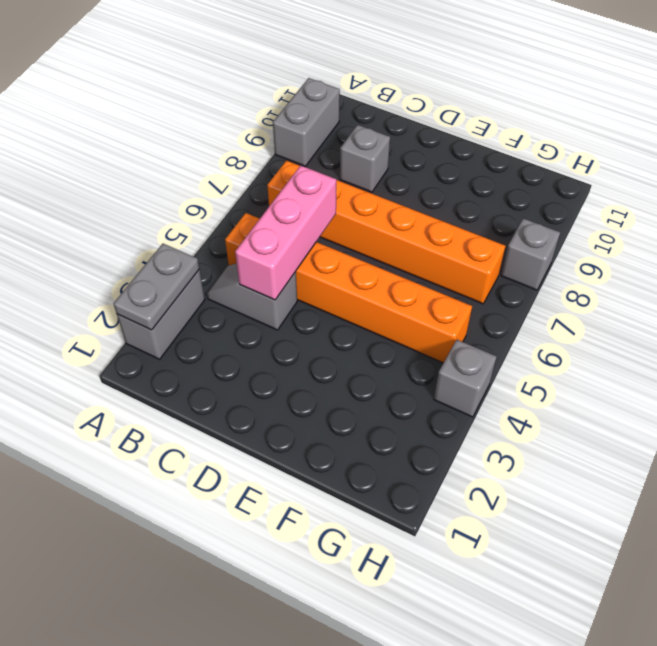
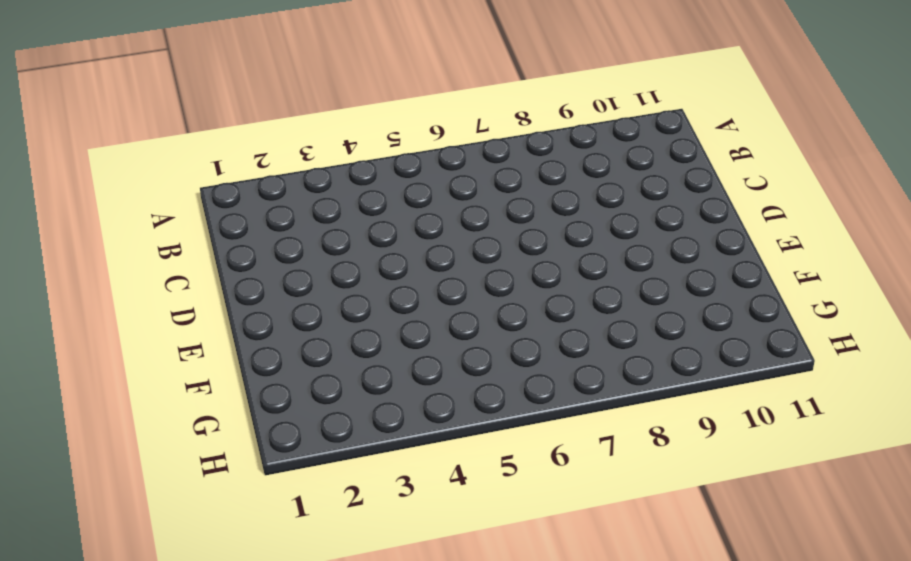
none -> grey brick A2:A3 level 1
none -> grey brick A9:A10 level 1

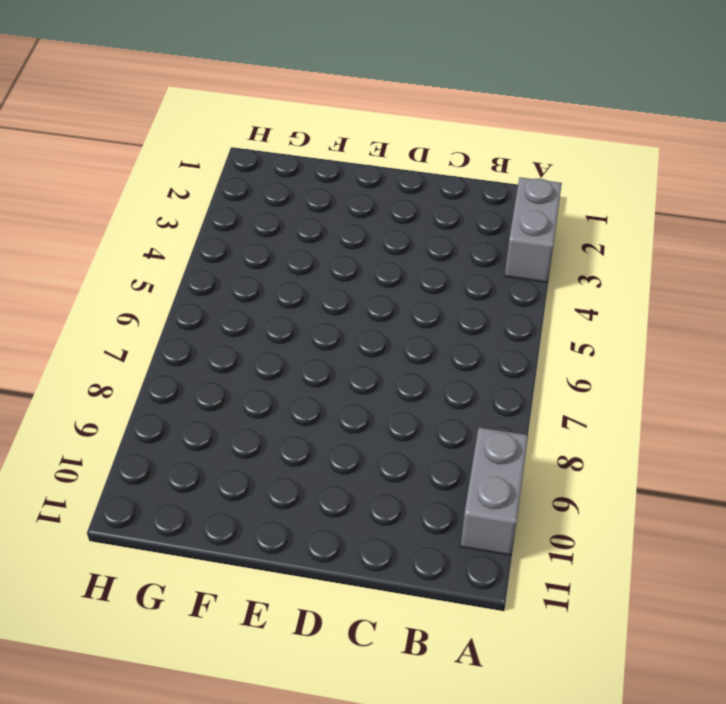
none -> grey slope B4:C4 level 1 top C
none -> orange brick B5:G5 level 1

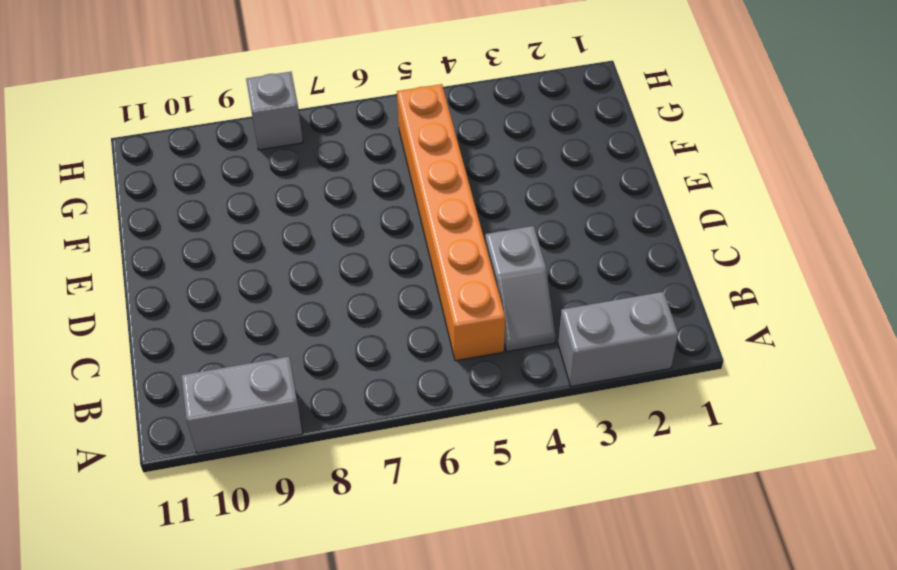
none -> orange brick B7:G7 level 1
none -> grey brick C9 level 1

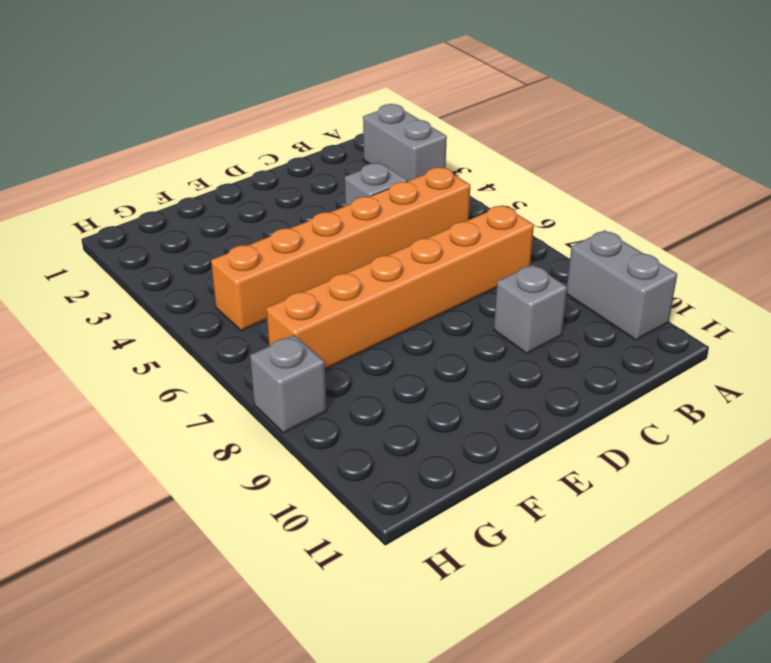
none -> grey brick H4 level 1
none -> grey plate A2:A3 level 2

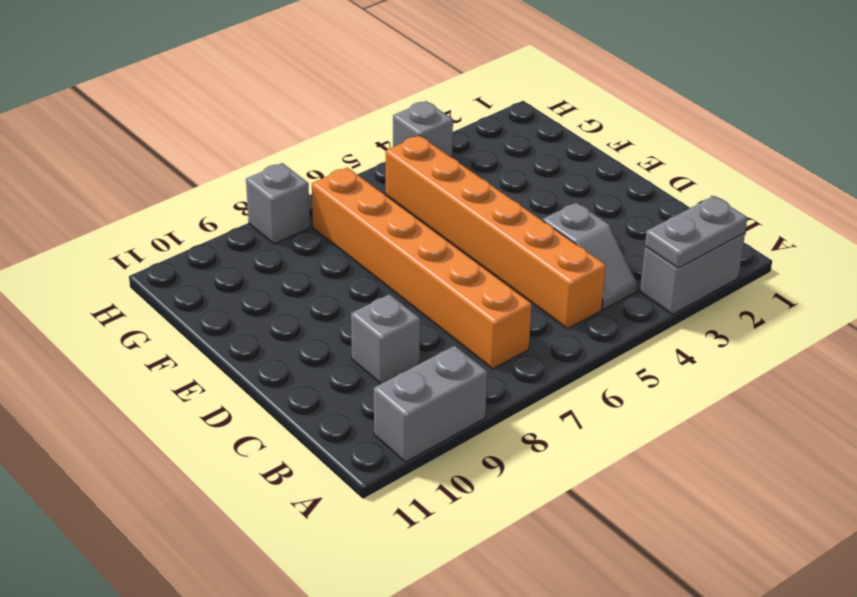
none -> pink brick C4:C6 level 2

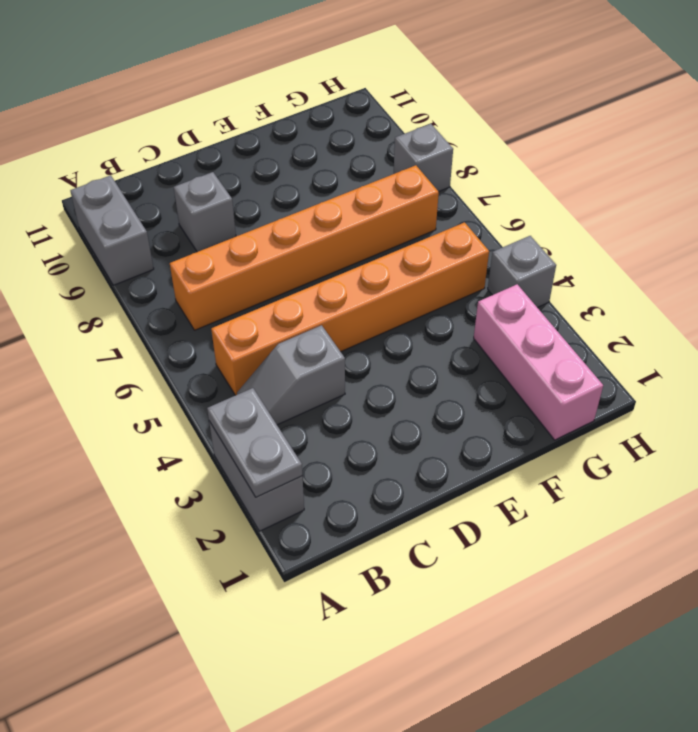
pink brick G1:G3 level 1 -> pink brick C4:C6 level 2

